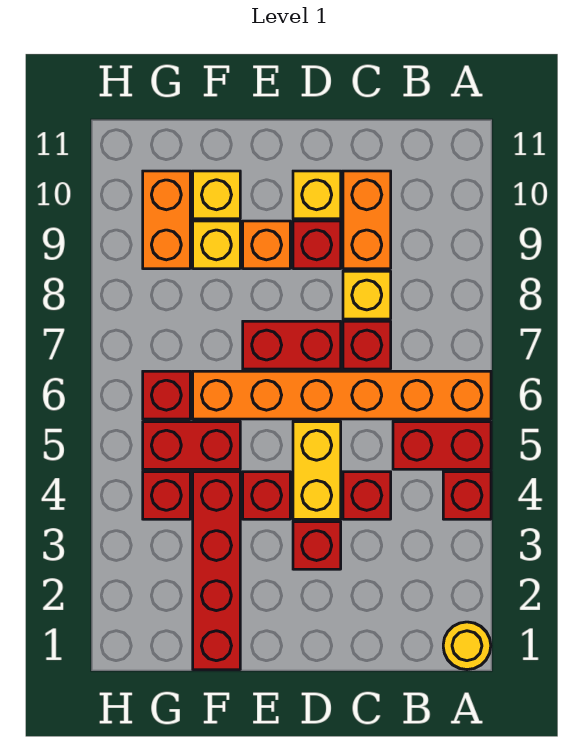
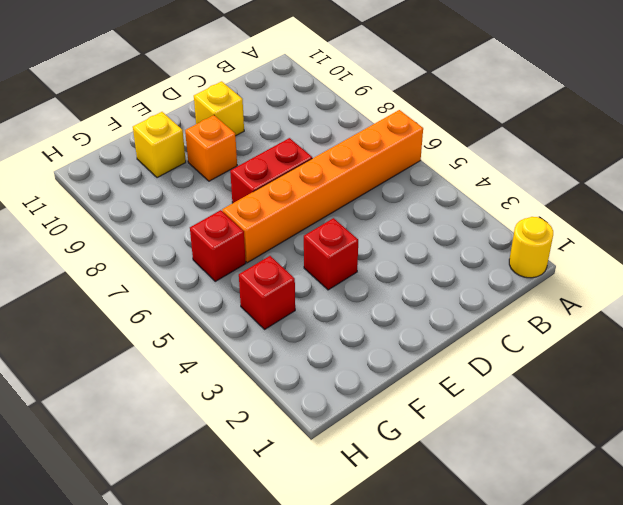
none -> red brick A4 level 1
none -> red brick A5:B5 level 1
none -> red brick C4 level 1

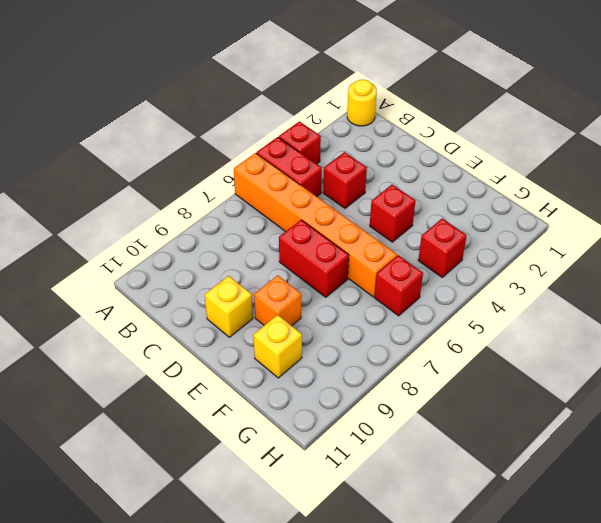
none -> red brick C7 level 1
none -> yellow brick C8 level 1
none -> orange brick C9:C10 level 1

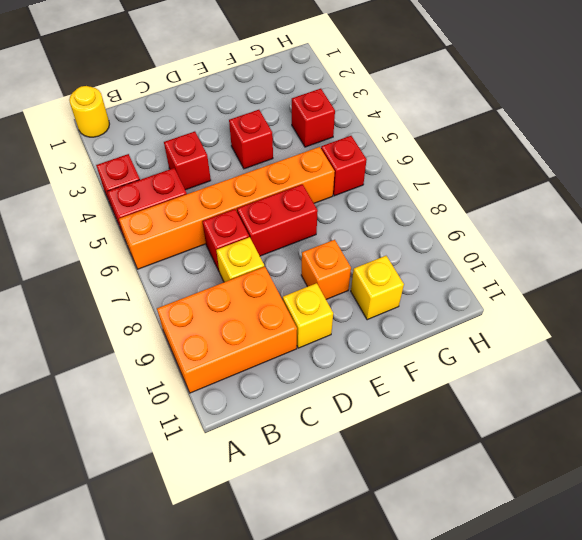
orange brick A9:C10 level 1 -> orange brick C9:C10 level 1
none -> red brick D3 level 1
none -> yellow brick D4:D5 level 1
none -> red brick D9 level 1

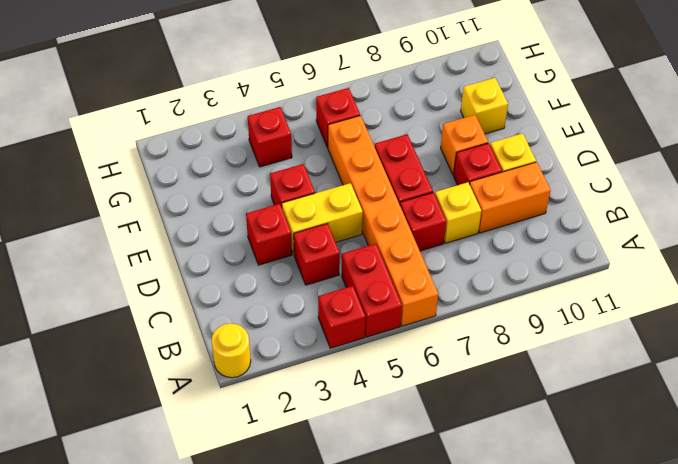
none -> red brick F1:F4 level 1
none -> red brick F5:G5 level 1
none -> yellow brick F9 level 1

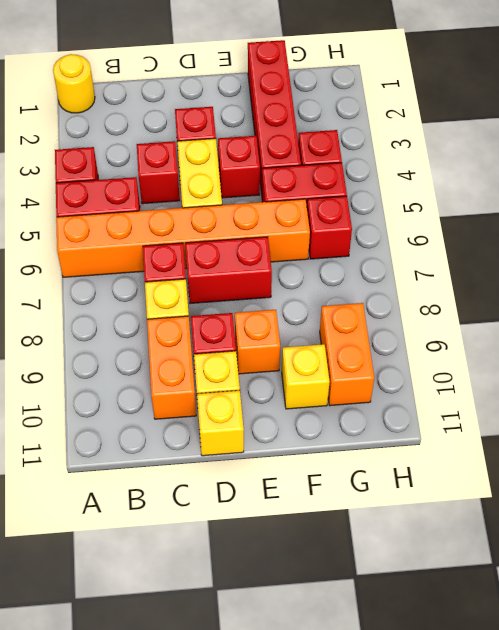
yellow brick D11 level 1 -> yellow brick F9 level 1

